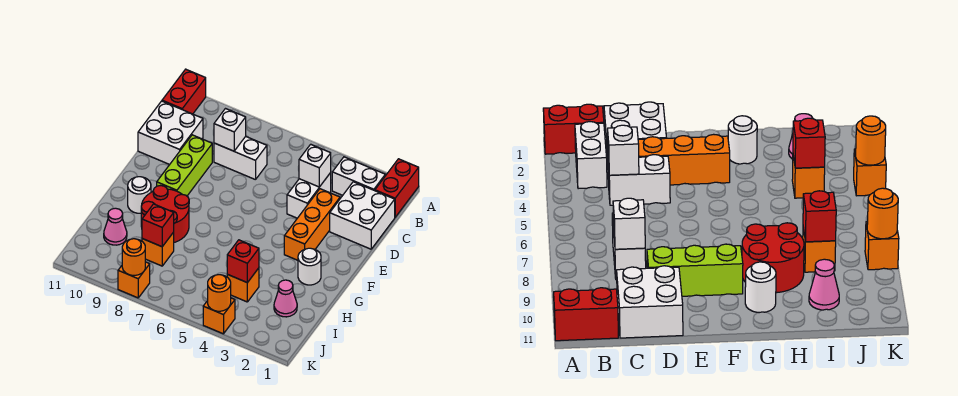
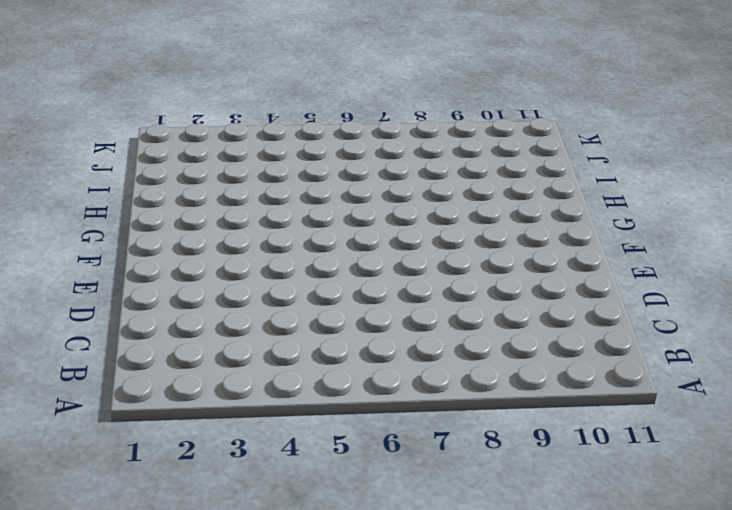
none -> red brick A1:B1 level 1
none -> red brick A11:B11 level 1
none -> white brick B2:B3 level 1

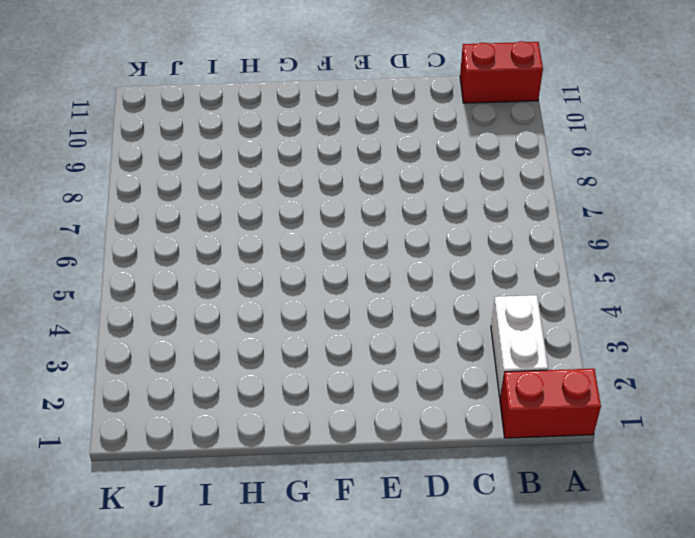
none -> white brick C1:D2 level 1
none -> white brick C4:D4 level 1
none -> white brick C7:C8 level 1

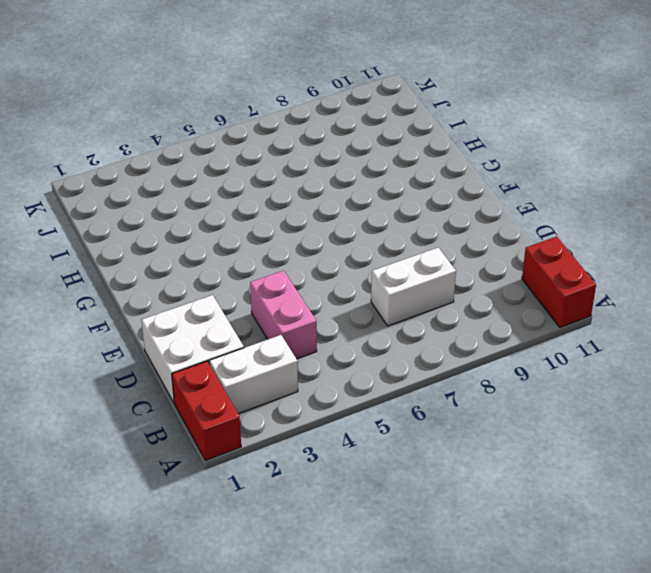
pink brick C4:D4 level 1 -> white brick C4:D4 level 1
none -> white brick C10:D11 level 1
none -> orange brick D3:F3 level 1
none -> lime brick D9:F9 level 1

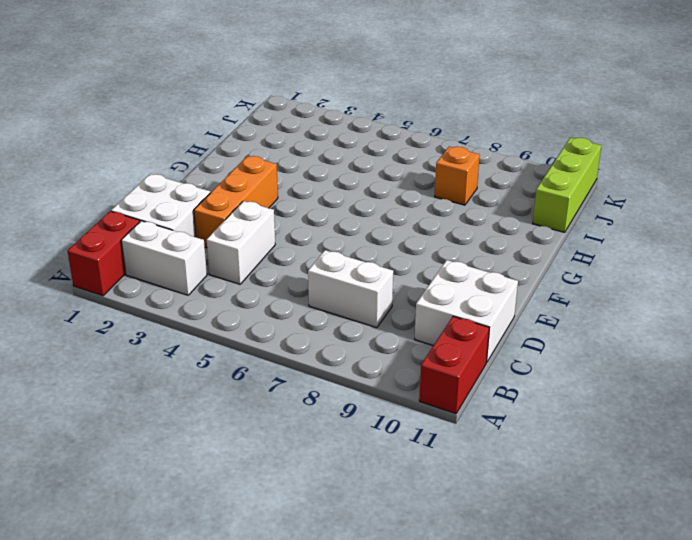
lime brick I11:K11 level 1 -> lime brick D9:F9 level 1
none -> white round brick G2 level 1
none -> red round brick G8:H9 level 1
none -> white round brick G10 level 1

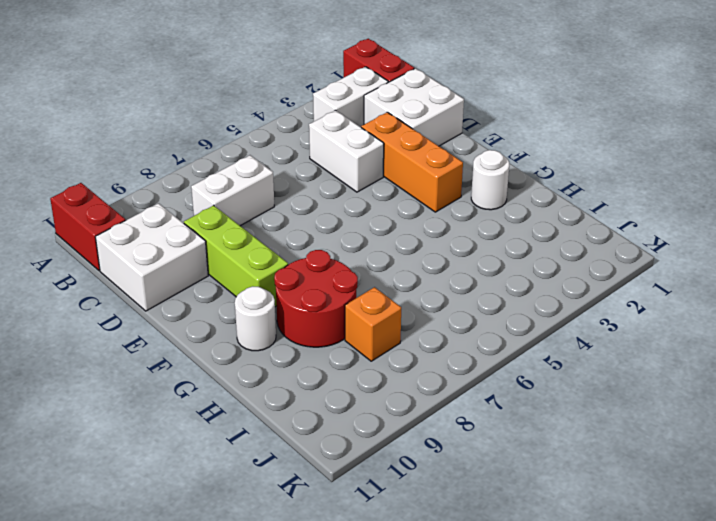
none -> pink cone I2 level 1
none -> orange brick I4 level 1
none -> pink cone I10 level 1

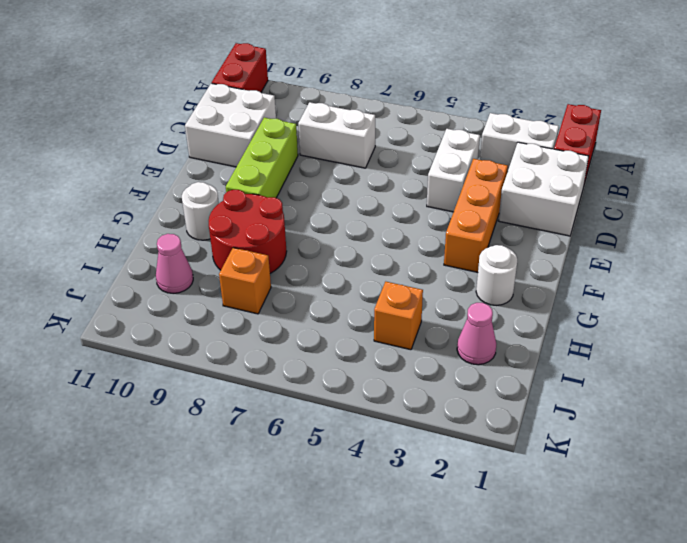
none -> orange brick K4 level 1
none -> orange brick K8 level 1
none -> white brick C4 level 2

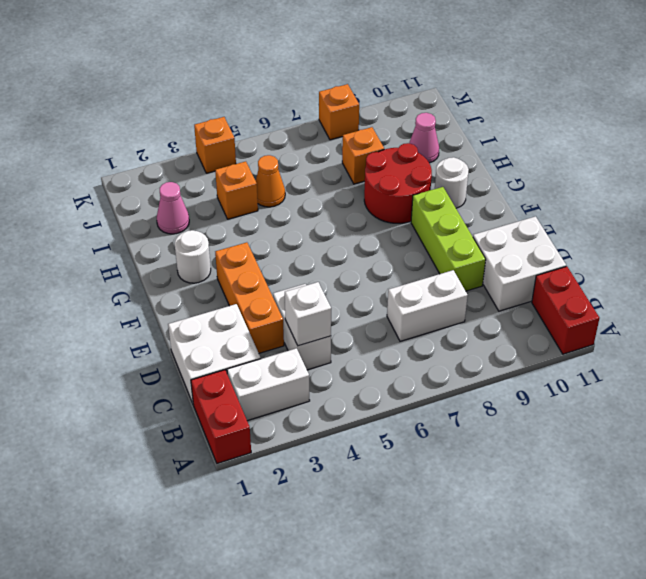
orange cone I5 level 1 -> none
none -> white brick C8 level 2
none -> red brick I4 level 2
none -> red brick I8 level 2

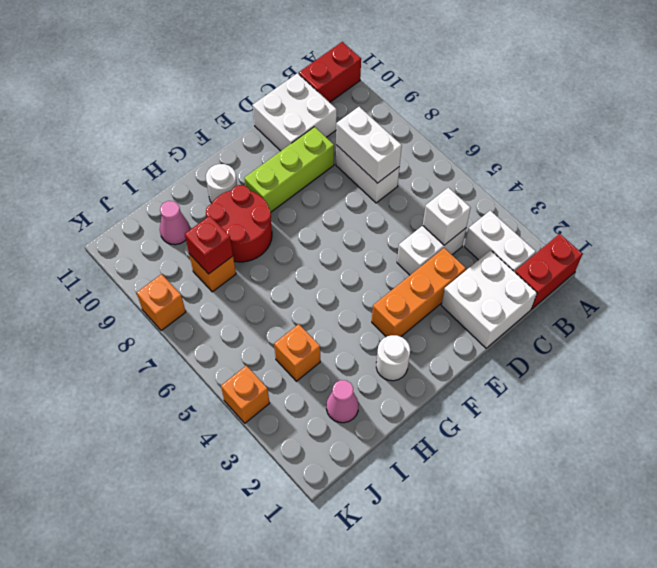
white brick C7:C8 level 2 -> white brick C8 level 2
none -> red brick I4 level 2
none -> orange round brick K4 level 2
none -> orange round brick K8 level 2

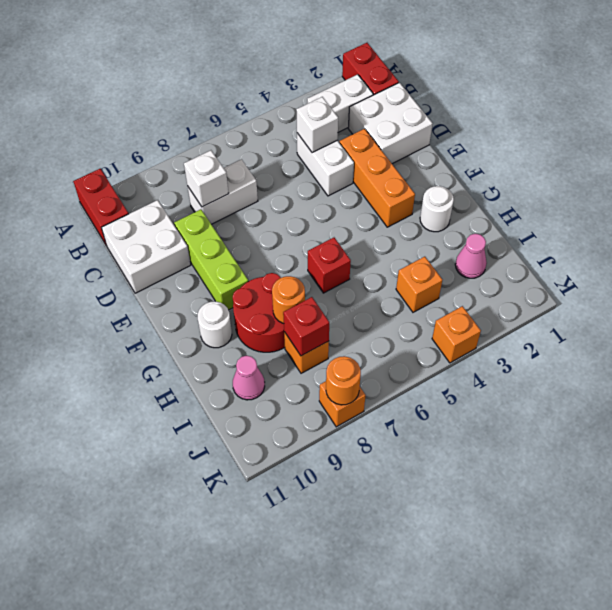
red brick G6 level 1 -> red brick I4 level 2
orange round brick H8 level 2 -> orange round brick K4 level 2

